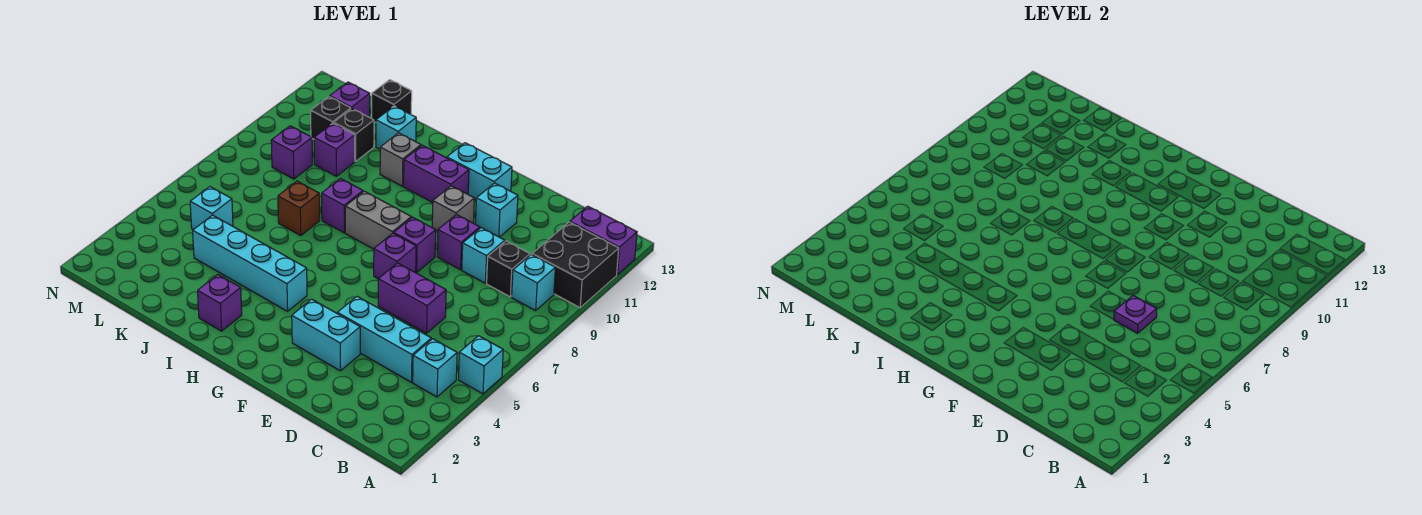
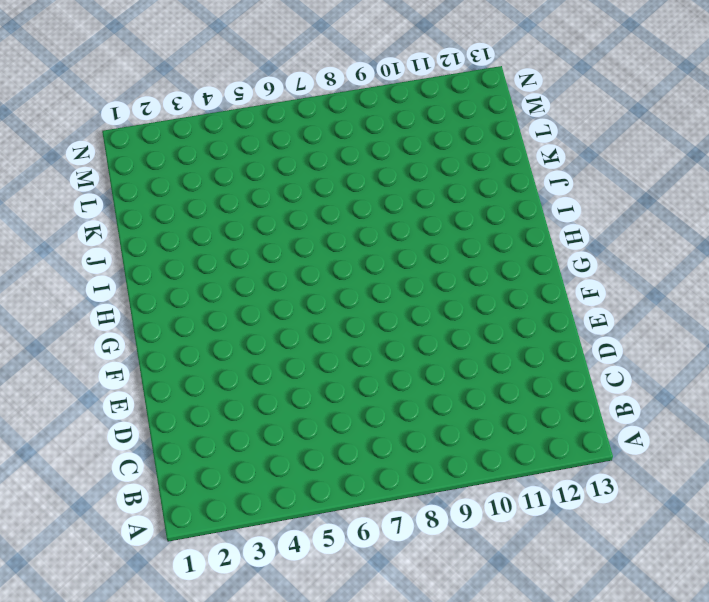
none -> cyan brick A5 level 1
none -> black brick A10:B11 level 1
none -> purple brick A12:B12 level 1
none -> cyan brick B4 level 1

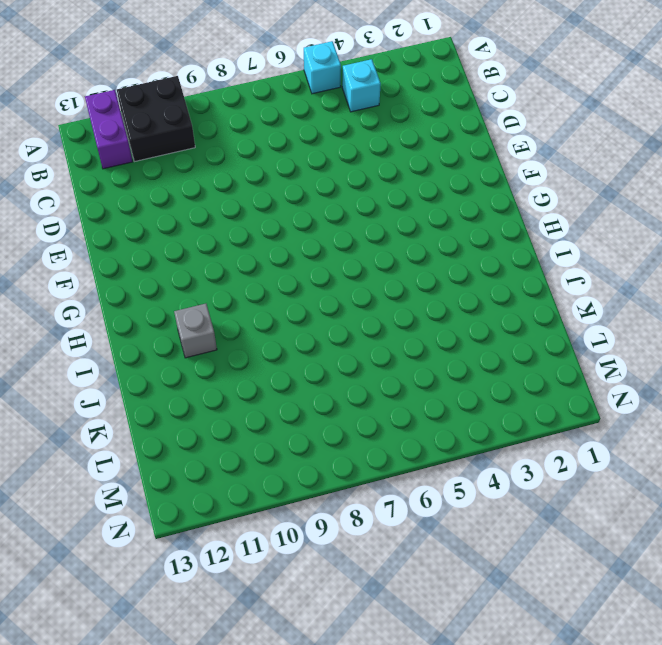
none -> cyan brick B9 level 1
none -> cyan brick C4:E4 level 1
none -> black brick C9 level 1
none -> purple brick D6:E6 level 1

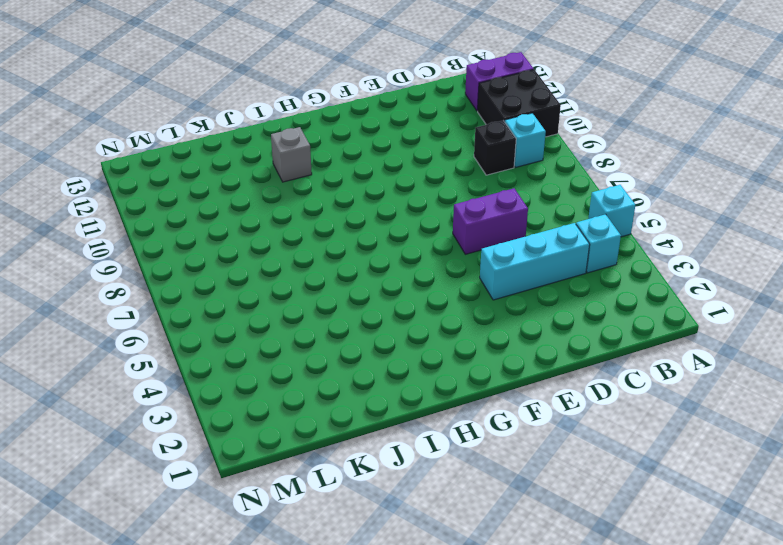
none -> cyan brick D9 level 1
none -> cyan brick E3:F3 level 1
none -> purple brick E9 level 1
none -> cyan brick E11 level 1

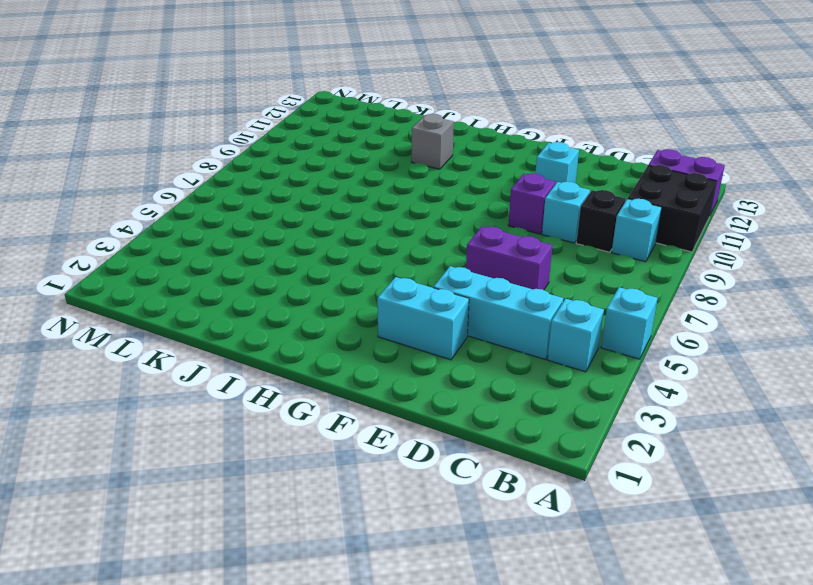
none -> purple brick F7 level 1
none -> purple brick F8 level 1
none -> grey brick F10 level 1
none -> cyan brick F12:G12 level 1

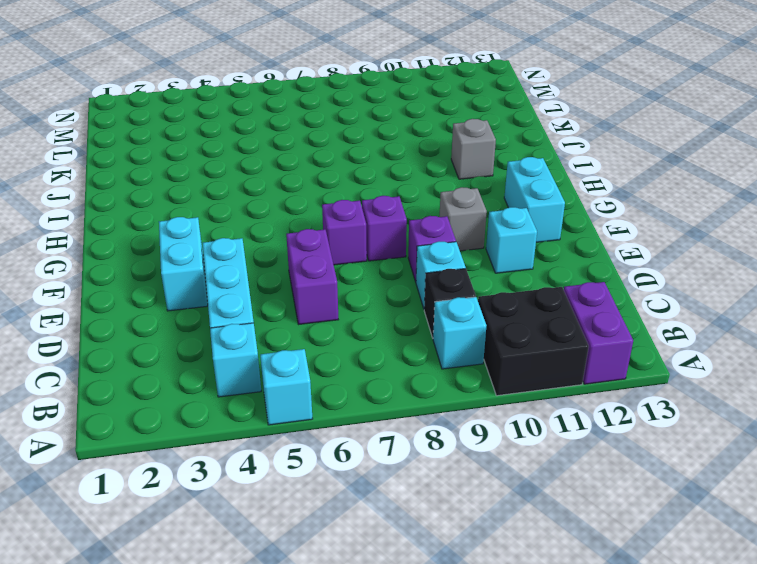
none -> grey brick G8:H8 level 1
none -> purple brick G11:H11 level 1
none -> cyan brick H4:K4 level 1
none -> purple brick I2 level 1

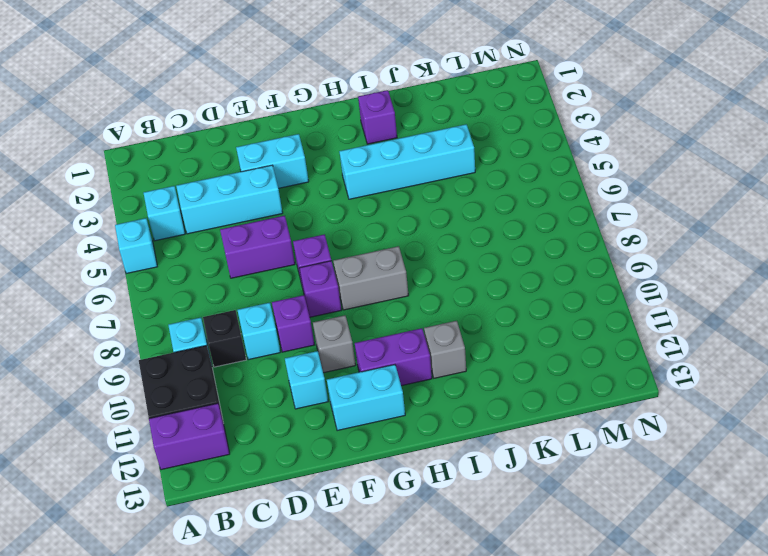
none -> purple brick I8 level 1
none -> brown brick J7 level 1
none -> cyan brick J12 level 1
none -> purple brick K10 level 1

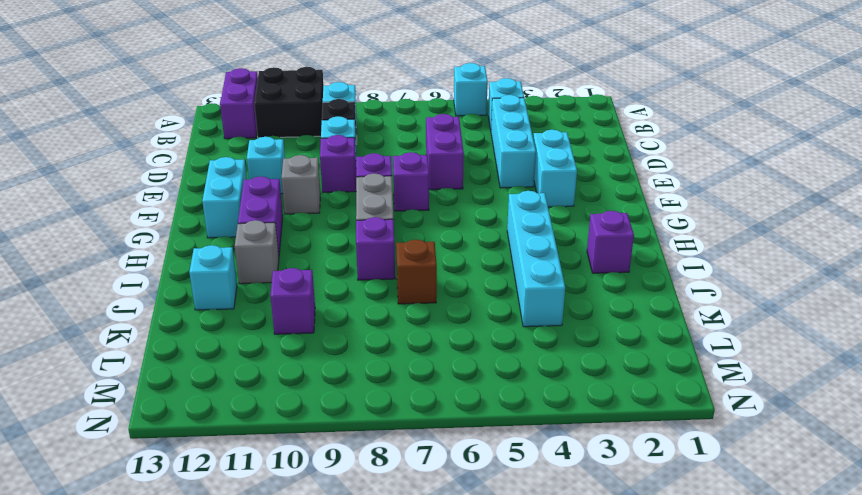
none -> black brick K11 level 1
none -> black brick K13 level 1
none -> cyan brick L5 level 1
none -> purple brick L9 level 1

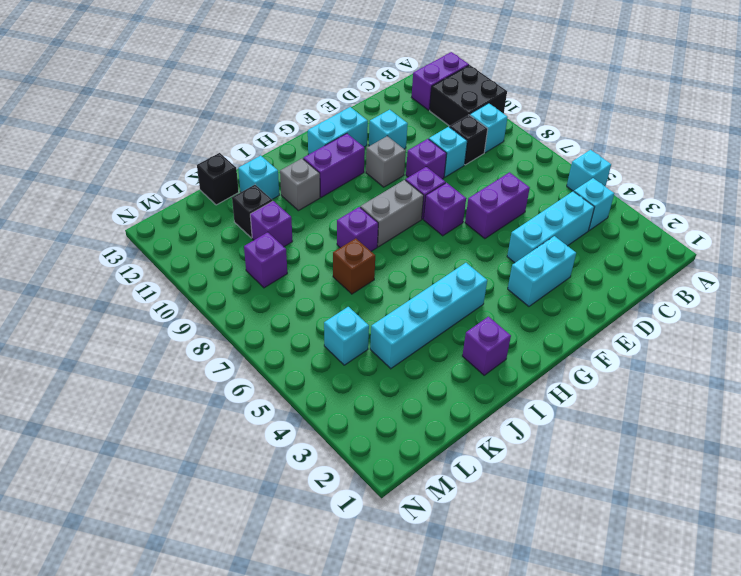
none -> black brick L11 level 1
none -> purple brick L12 level 1
none -> purple plate D6 level 2

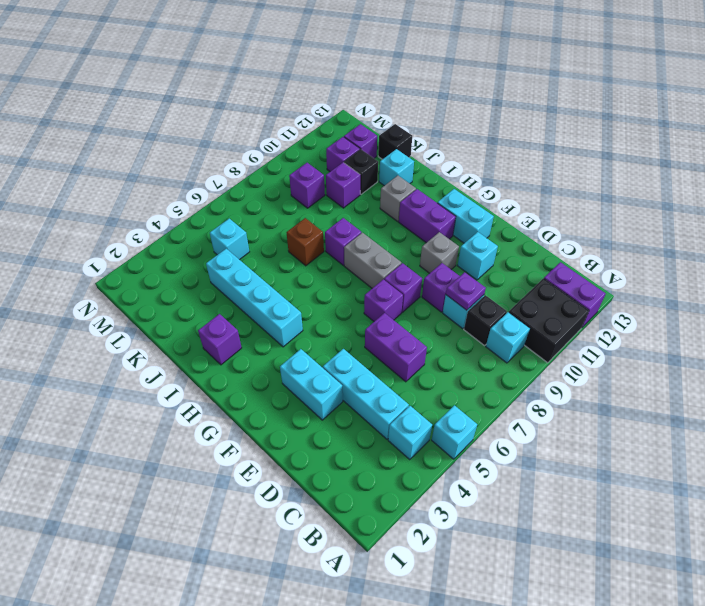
purple plate D9 level 2 -> purple plate D6 level 2
purple brick L11 level 1 -> black brick L11 level 1

